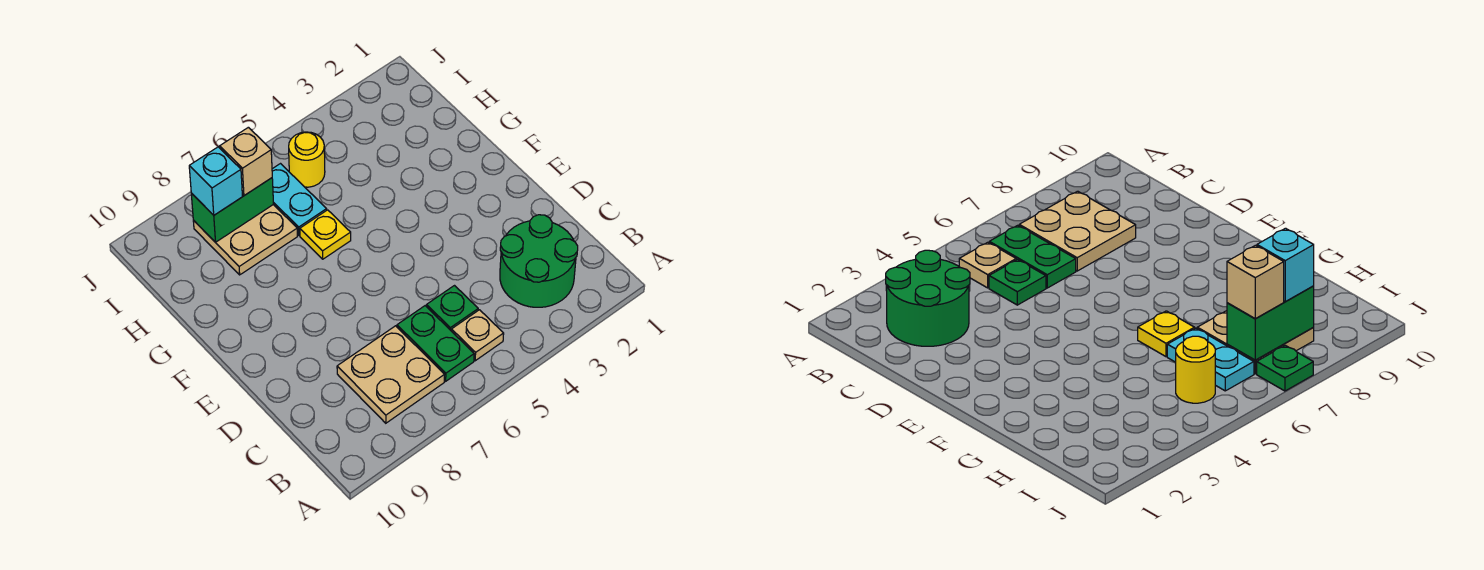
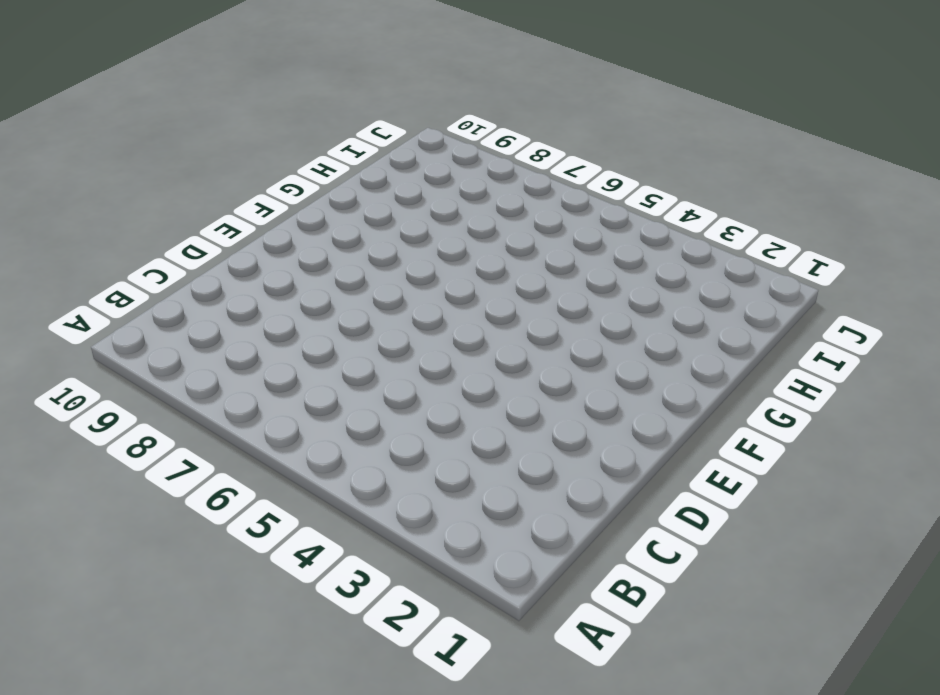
none -> green round brick B2:C3 level 1
none -> tan plate B5 level 1
none -> green plate B6:C6 level 1

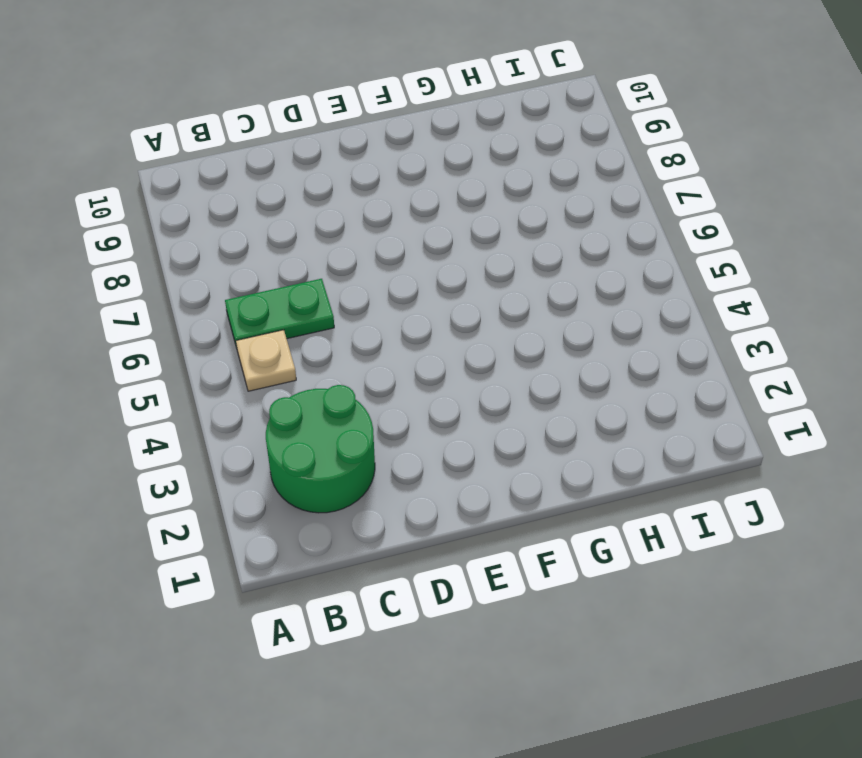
none -> tan plate B7:C8 level 1
none -> green plate C5 level 1
none -> yellow plate G6 level 1

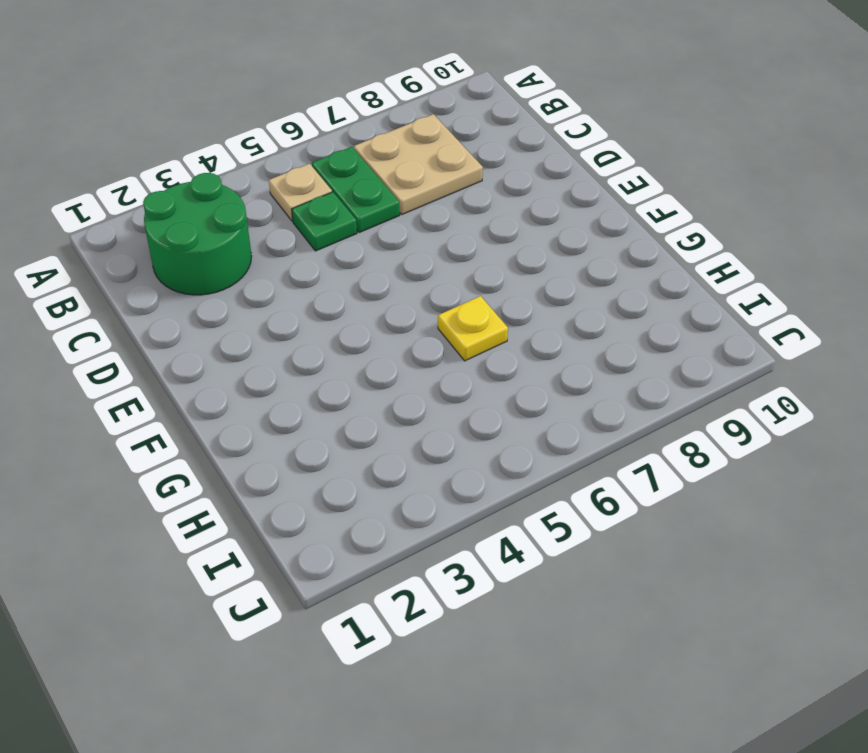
none -> cyan plate H6:I6 level 1
none -> tan plate H7:I8 level 1
none -> yellow round brick I5 level 1

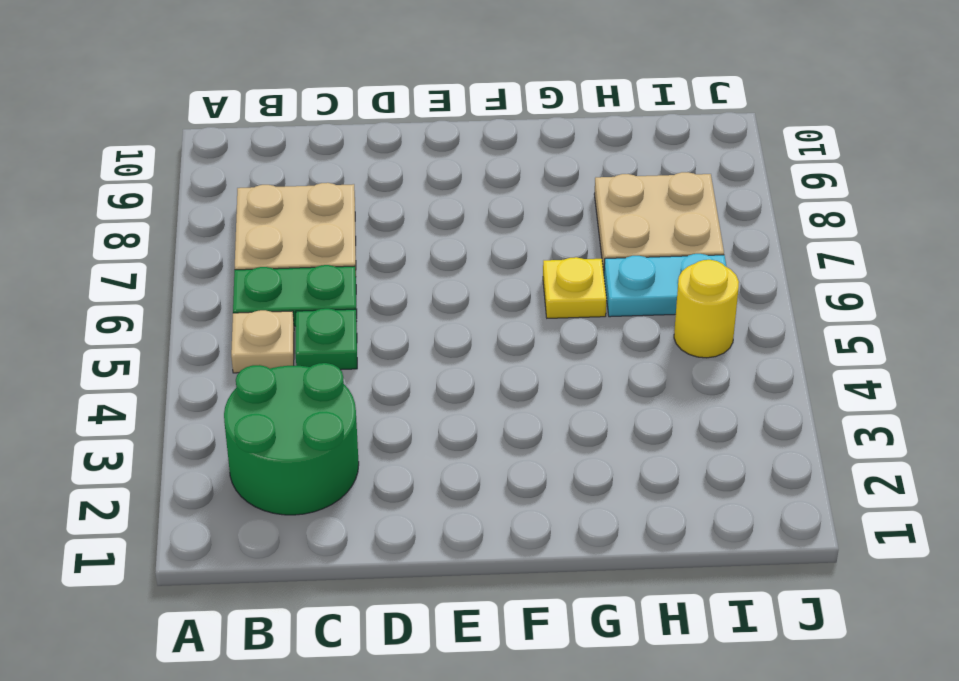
none -> green plate J7 level 1
none -> green brick I7:I8 level 2
none -> tan brick I7 level 3

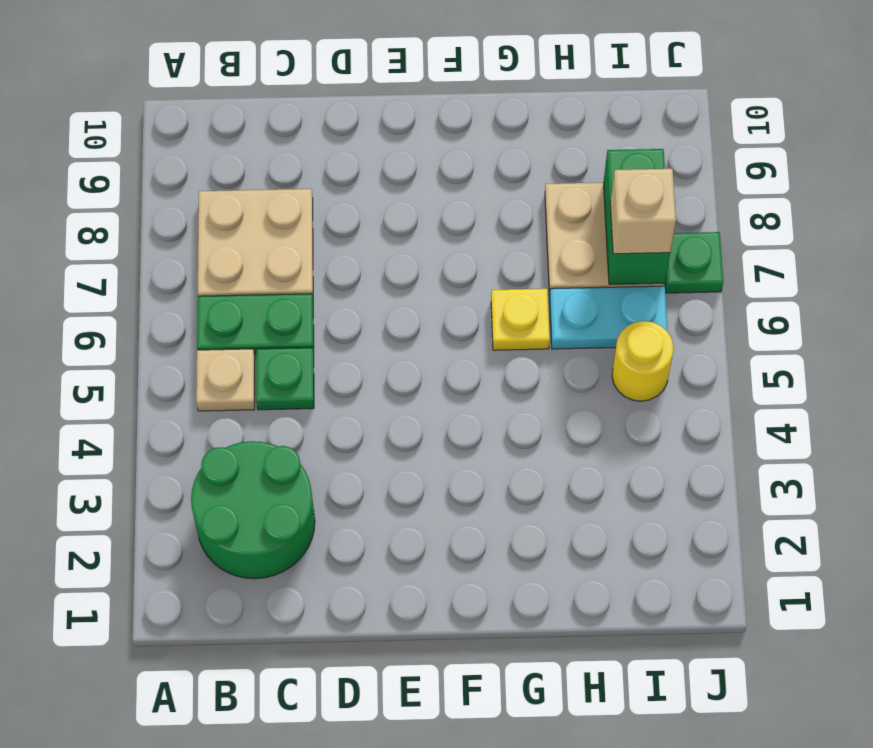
none -> cyan brick I8 level 3

